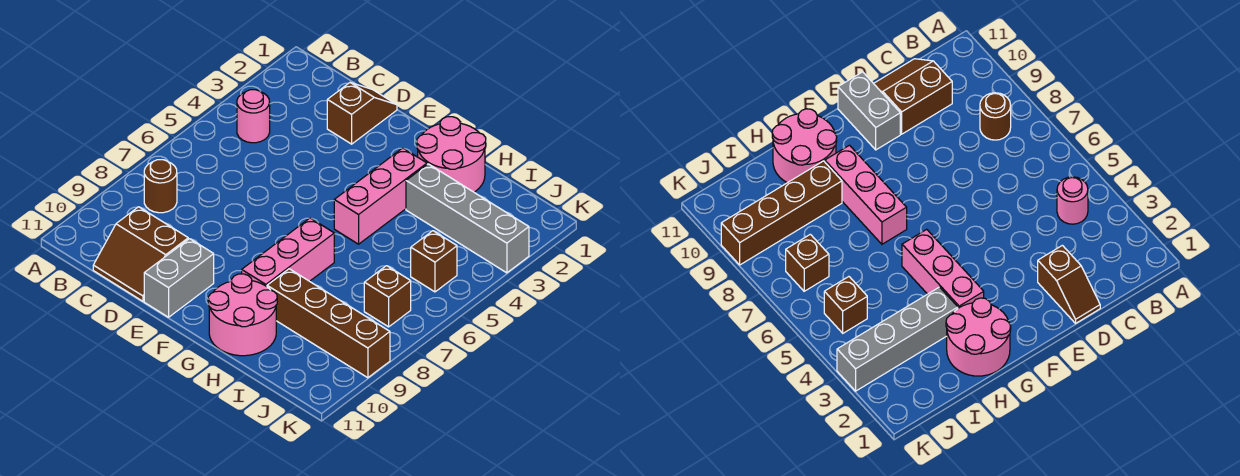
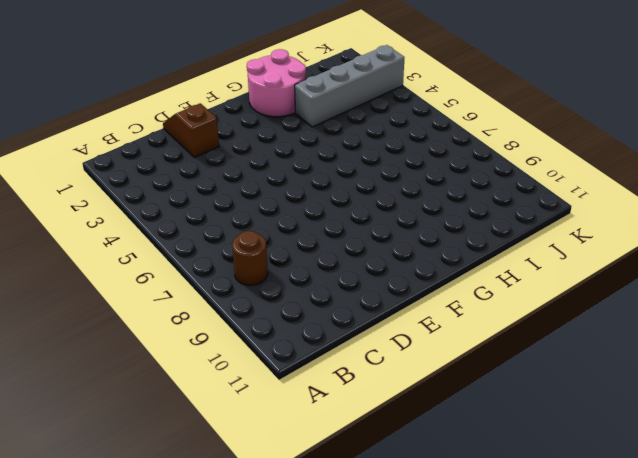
none -> pink round brick B4 level 1
none -> brown slope C10:D11 level 1 top 10
none -> grey brick E10:E11 level 1

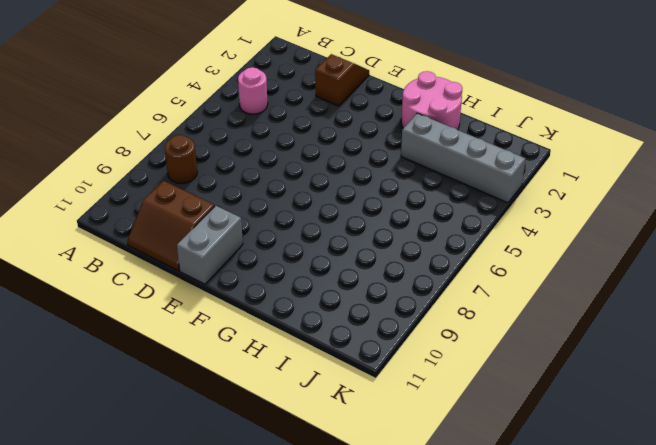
none -> pink brick G3:G5 level 1
none -> pink brick G7:G9 level 1
none -> pink round brick G10:H11 level 1

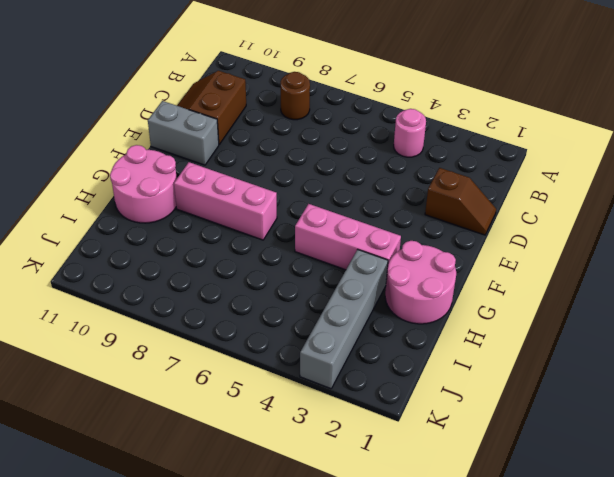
none -> brown brick H9:K9 level 1
none -> brown brick J5 level 1
none -> brown brick J7 level 1

